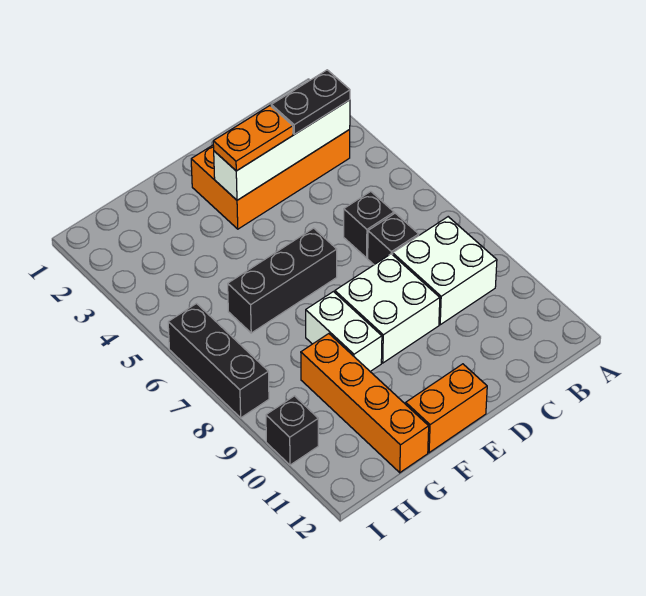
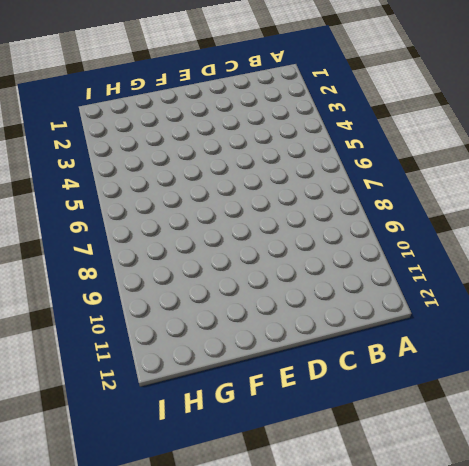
none -> orange brick B2:E3 level 1
none -> white brick B8:C9 level 1
none -> black brick C6 level 1

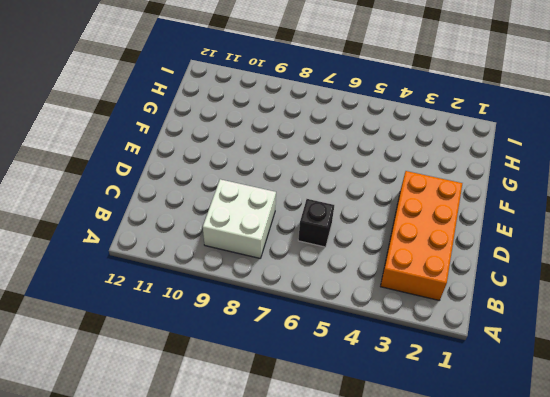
none -> black brick C7 level 1
none -> white brick D8:E9 level 1
none -> black brick E6:G6 level 1

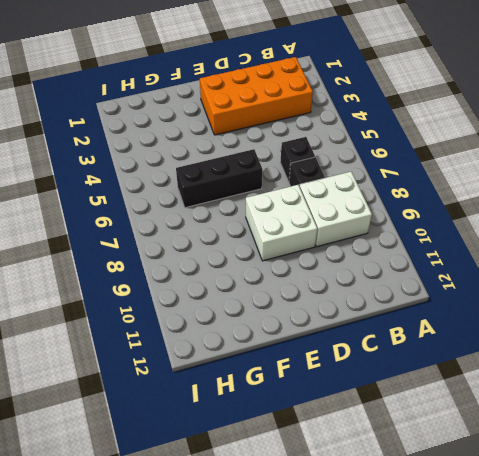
none -> orange brick E12:F12 level 1
none -> white brick F8:F9 level 1
none -> orange brick G9:G12 level 1

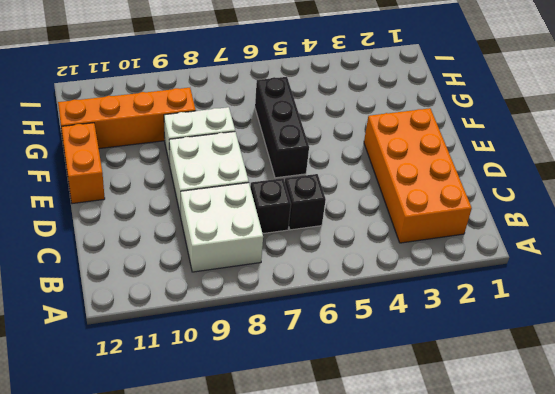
none -> black brick I6:I8 level 1
none -> black brick I10 level 1
none -> white brick B3:E3 level 2

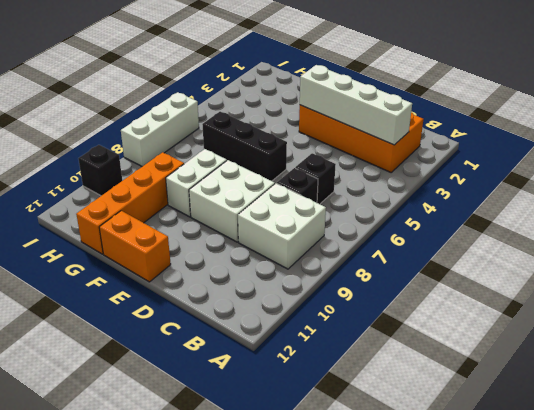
white brick I6:I8 level 1 -> black brick I6:I8 level 1
none -> black plate B3:C3 level 3
none -> orange plate D3:E3 level 3

